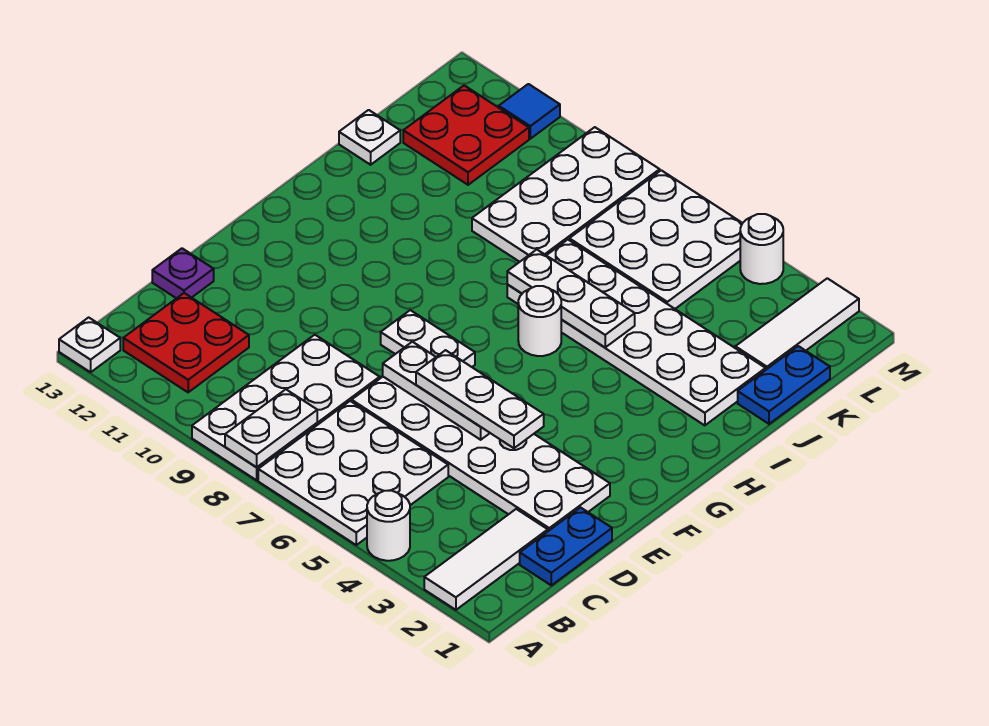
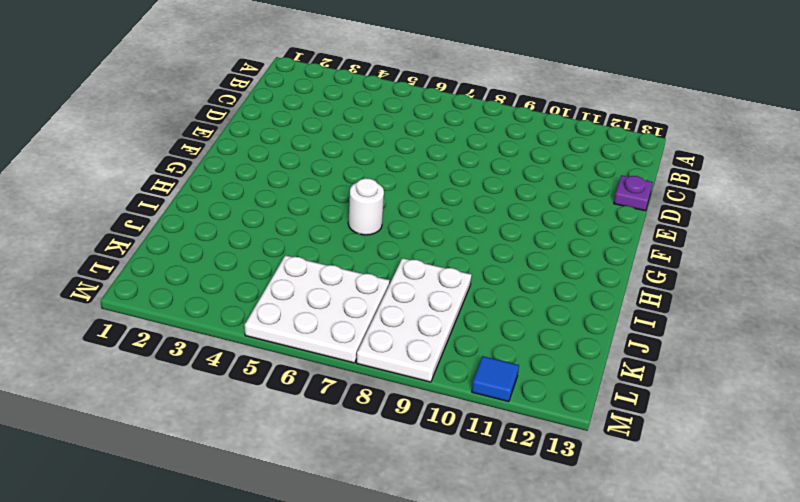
none -> white tile A2:C2 level 1
none -> white round brick A4 level 1
none -> white plate A5:C7 level 1

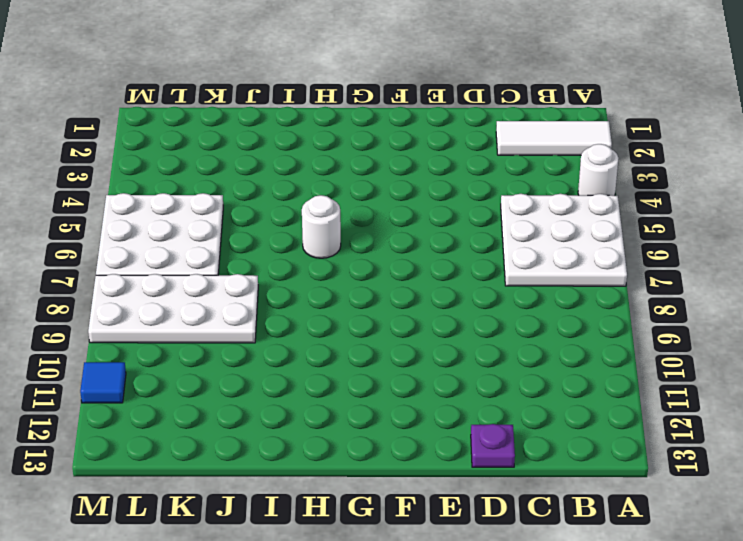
none -> white plate A8:D9 level 1
none -> white plate A13 level 1
none -> red plate B11:C12 level 1

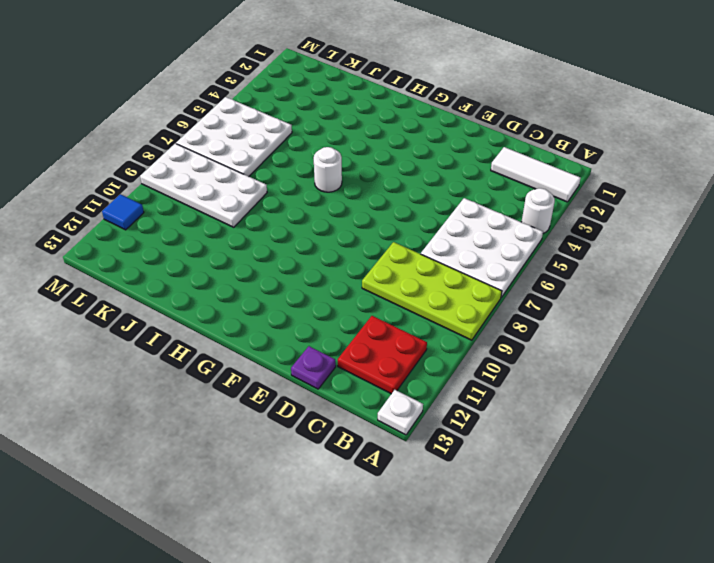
lime plate A8:D9 level 1 -> white plate A8:D9 level 1
none -> blue plate C1:D1 level 1
none -> white plate D2:E7 level 1
none -> white plate F7:F8 level 1

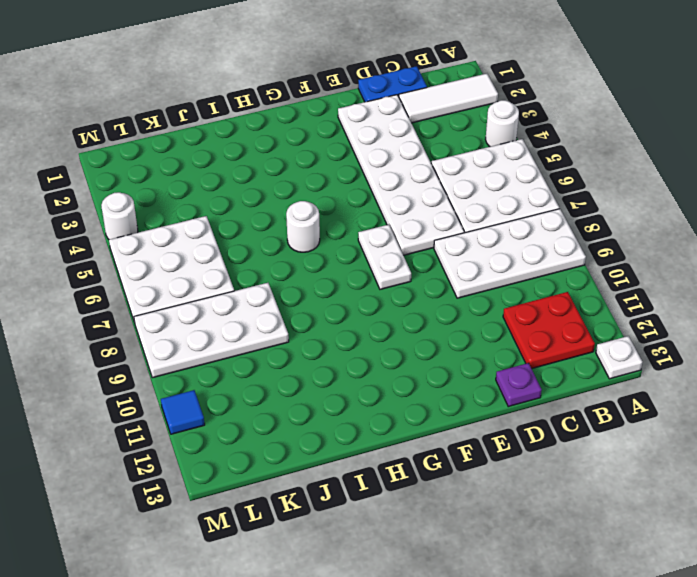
none -> white plate I2:J7 level 1
none -> blue plate J1:K1 level 1
none -> white plate J13 level 1

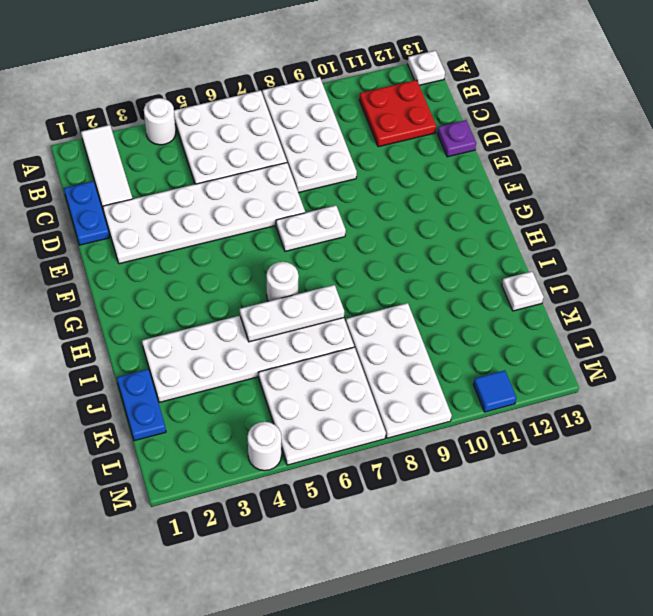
none -> white tile K2:M2 level 1
none -> red plate K11:L12 level 1
none -> white plate A8:B8 level 2

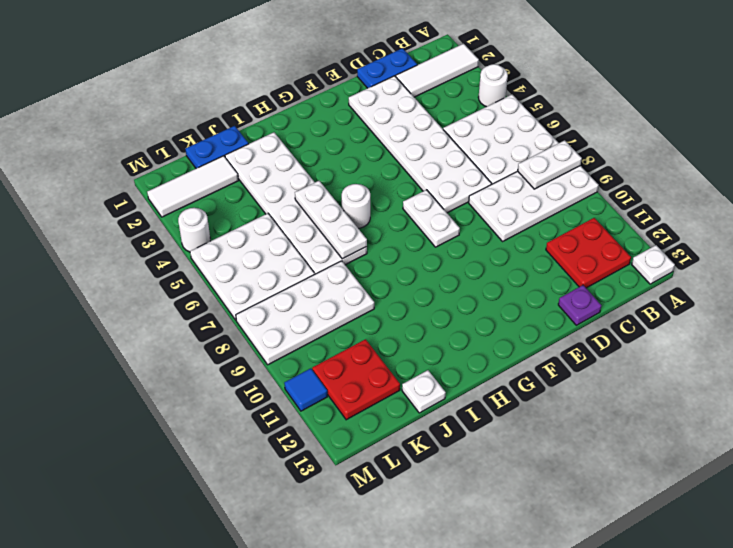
none -> white plate E5:E7 level 2
none -> white plate E4:E6 level 3

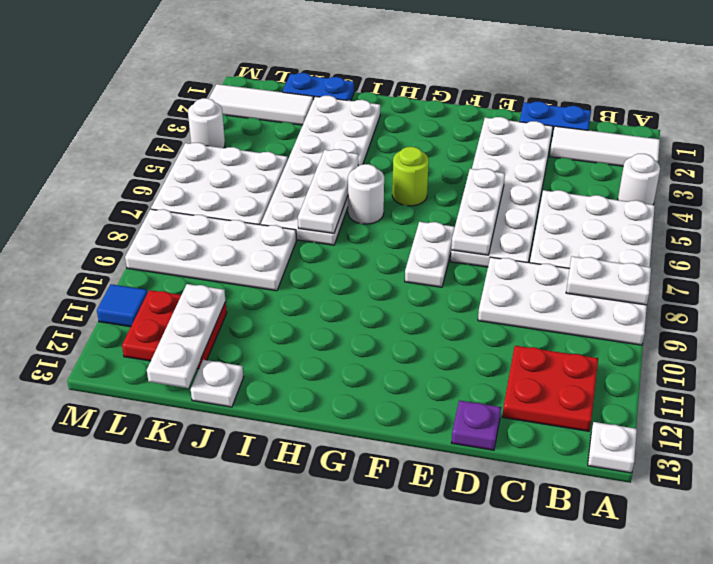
lime round brick G5 level 1 -> none
white plate K11:K13 level 2 -> white plate E4:E6 level 3

